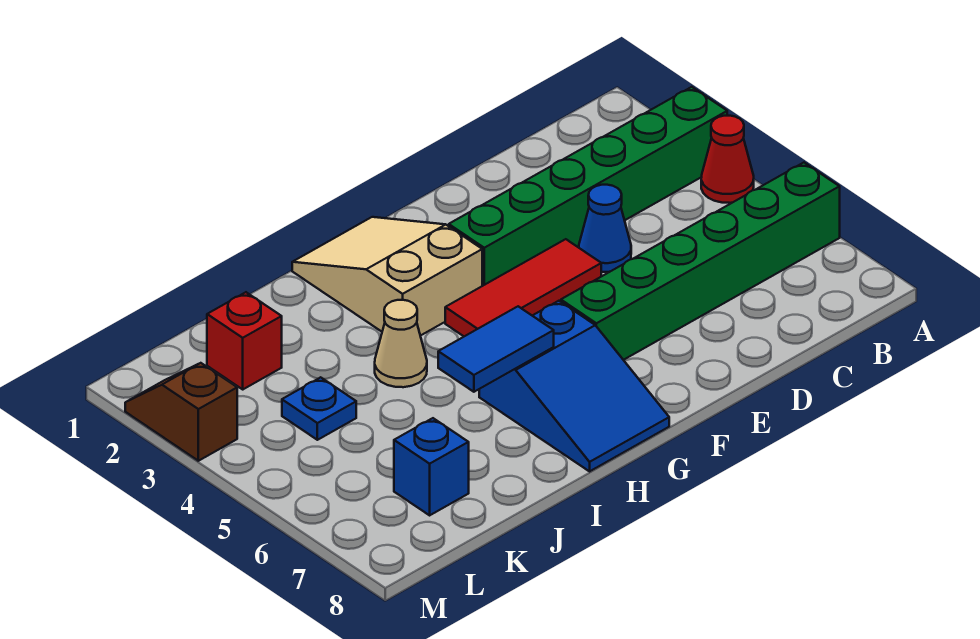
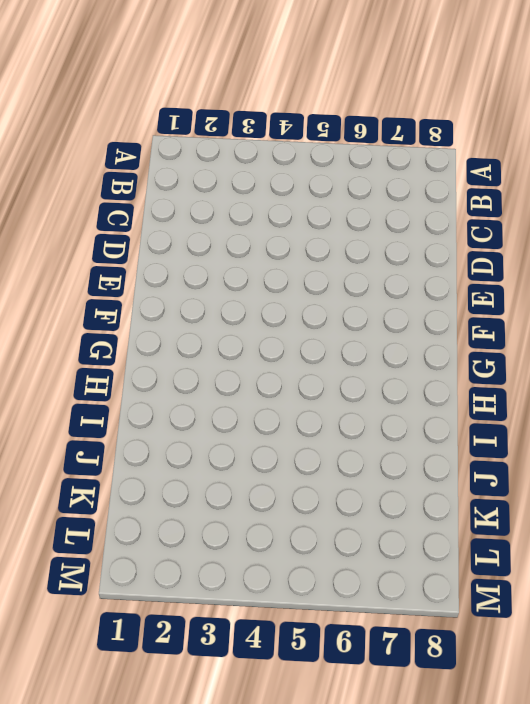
none -> green brick A3:F3 level 1
none -> red cone A4 level 1
none -> green brick A6:F6 level 1

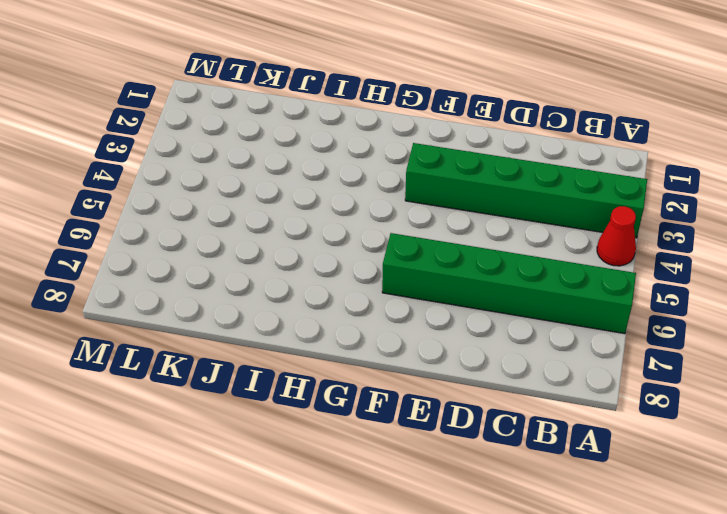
none -> blue cone D4 level 1
none -> red tile E4:G4 level 1
none -> tan slope G1:H3 level 1 top 3

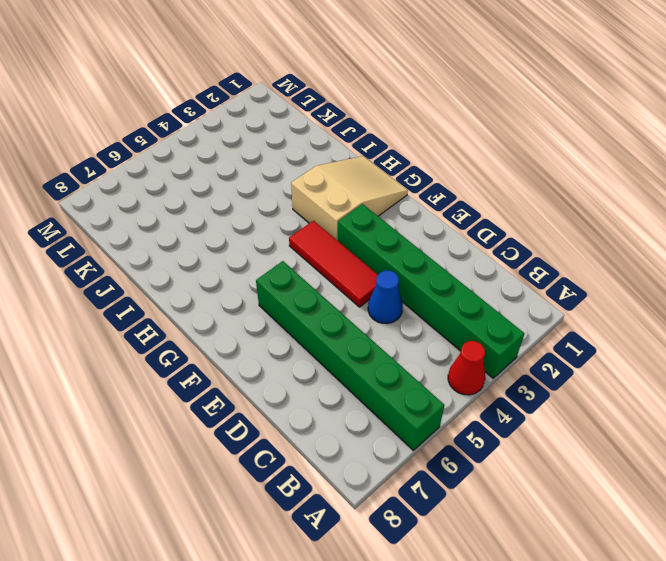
none -> blue slope G6:H8 level 1 top 6
none -> tan cone I4 level 1
none -> red brick K2 level 1

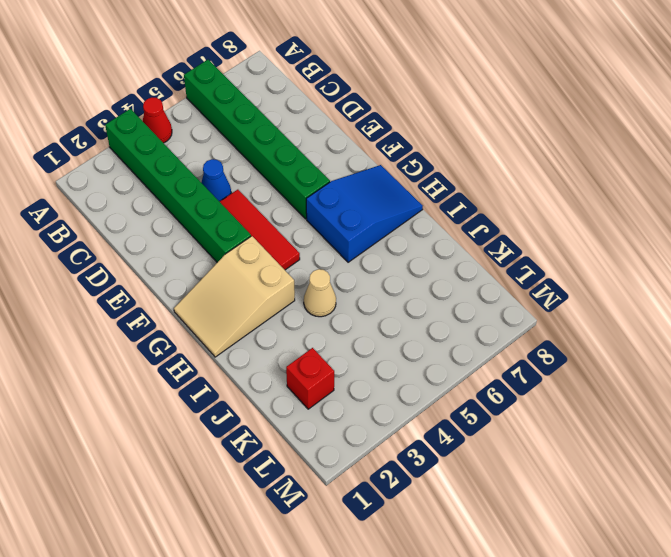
none -> blue plate K4 level 1
none -> blue brick K7 level 1
none -> brown slope M2:M3 level 1 top 3

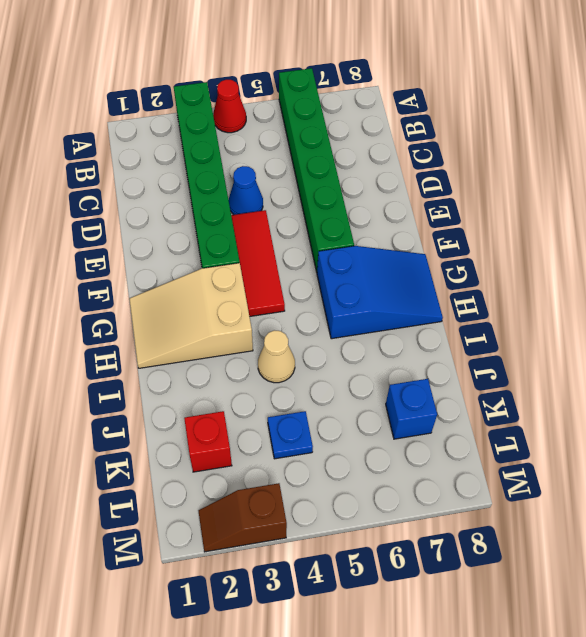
none -> blue tile H6:I6 level 2

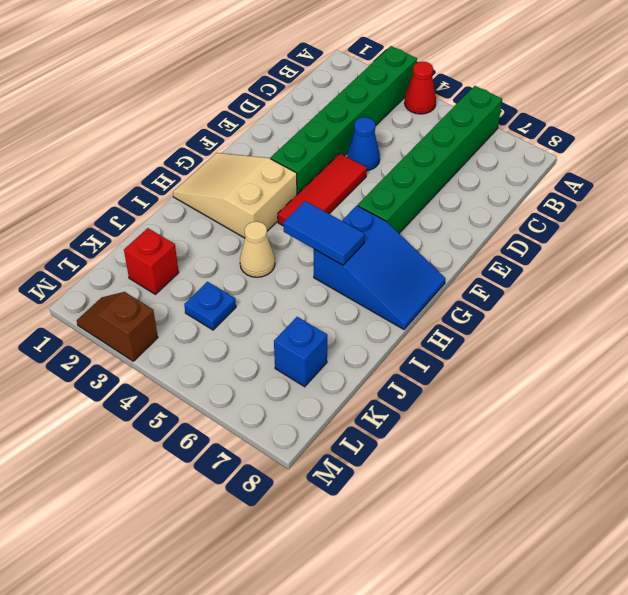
blue tile H5:H6 level 2 -> blue tile H6:I6 level 2

